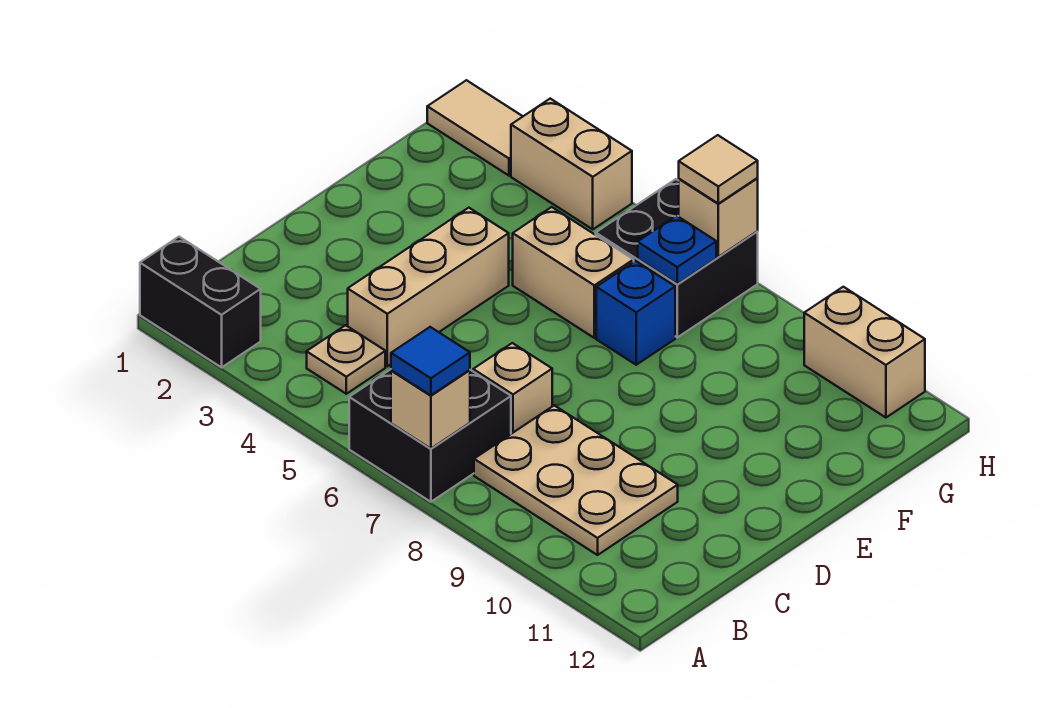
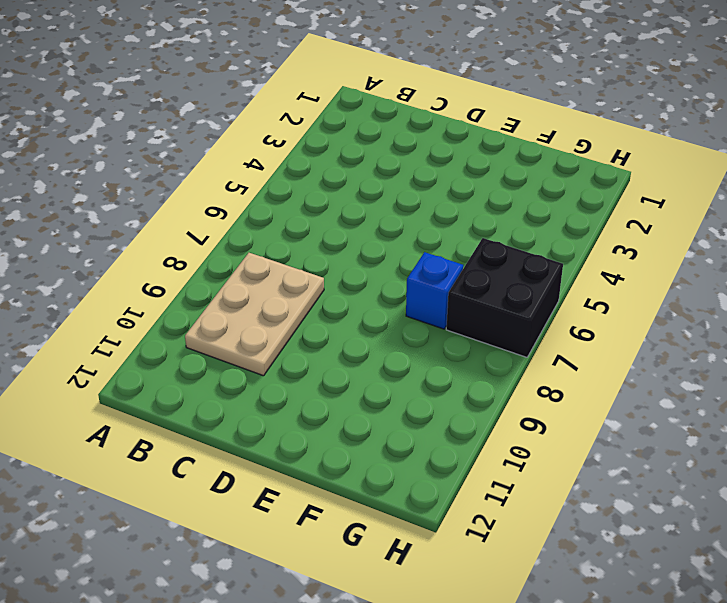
none -> black brick A1:A2 level 1
none -> black brick A6:B7 level 1
none -> tan plate B4 level 1

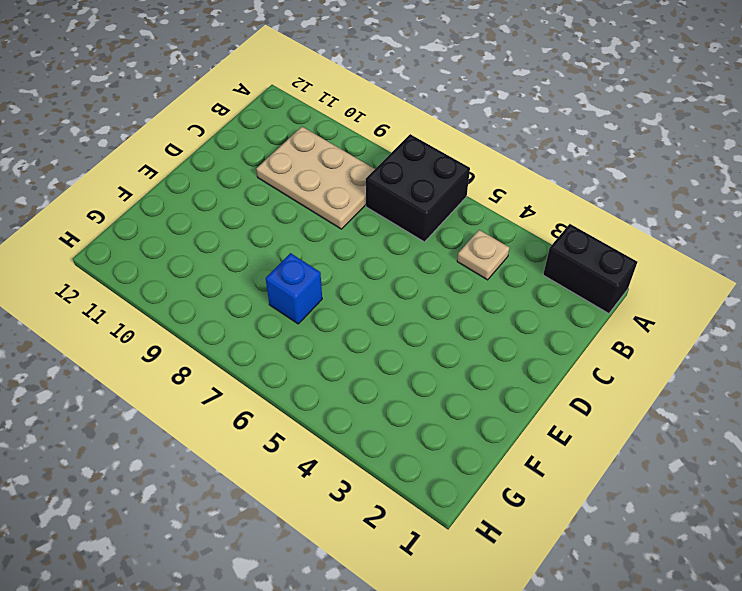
none -> tan brick C4:E4 level 1
none -> tan brick C7 level 1
none -> tan brick F5:F6 level 1

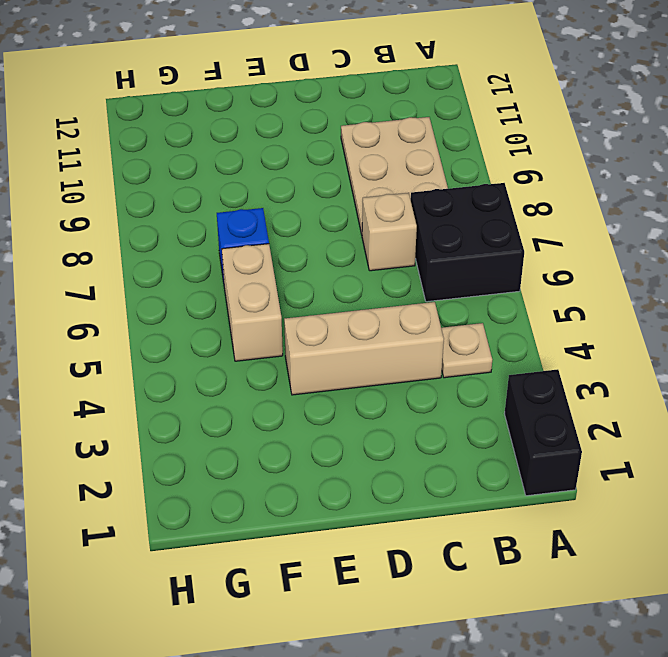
none -> black brick G6:H7 level 1
none -> tan tile H1:H2 level 1
none -> tan brick H3:H4 level 1

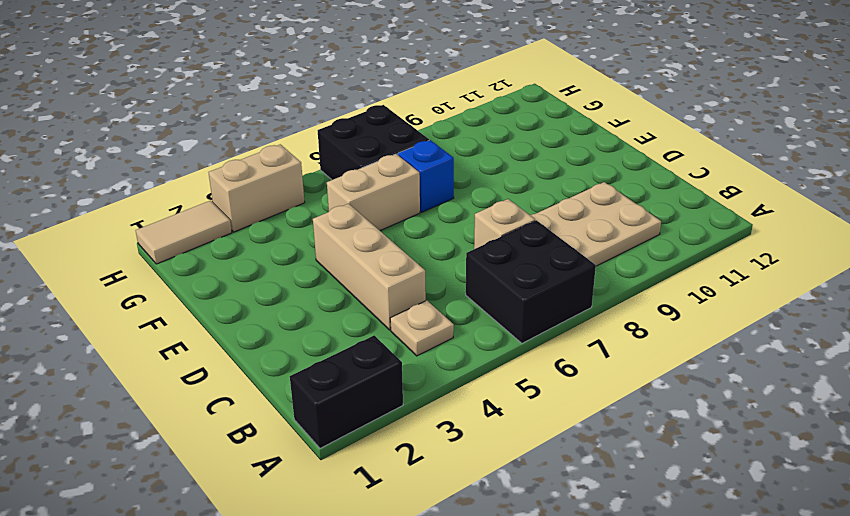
none -> tan brick H10:H11 level 1
none -> tan brick A7 level 2
none -> blue plate G7 level 2

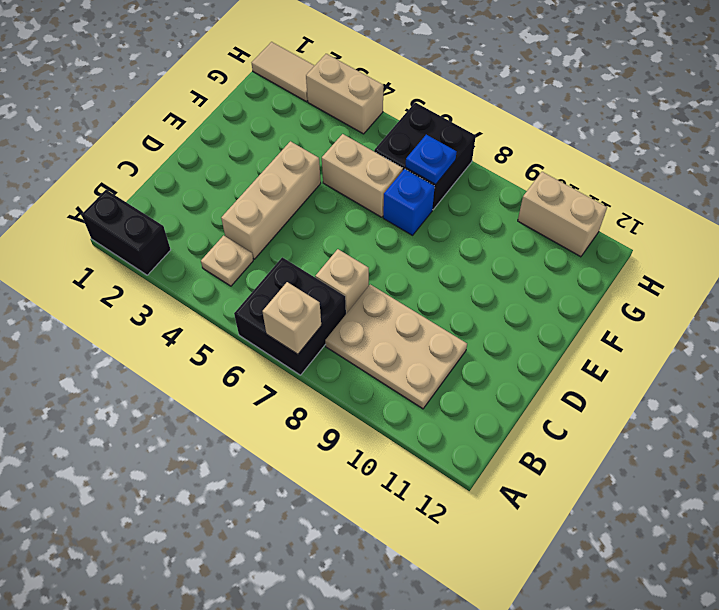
none -> tan brick H7 level 2
none -> blue tile A7 level 3
none -> tan tile H7 level 3

